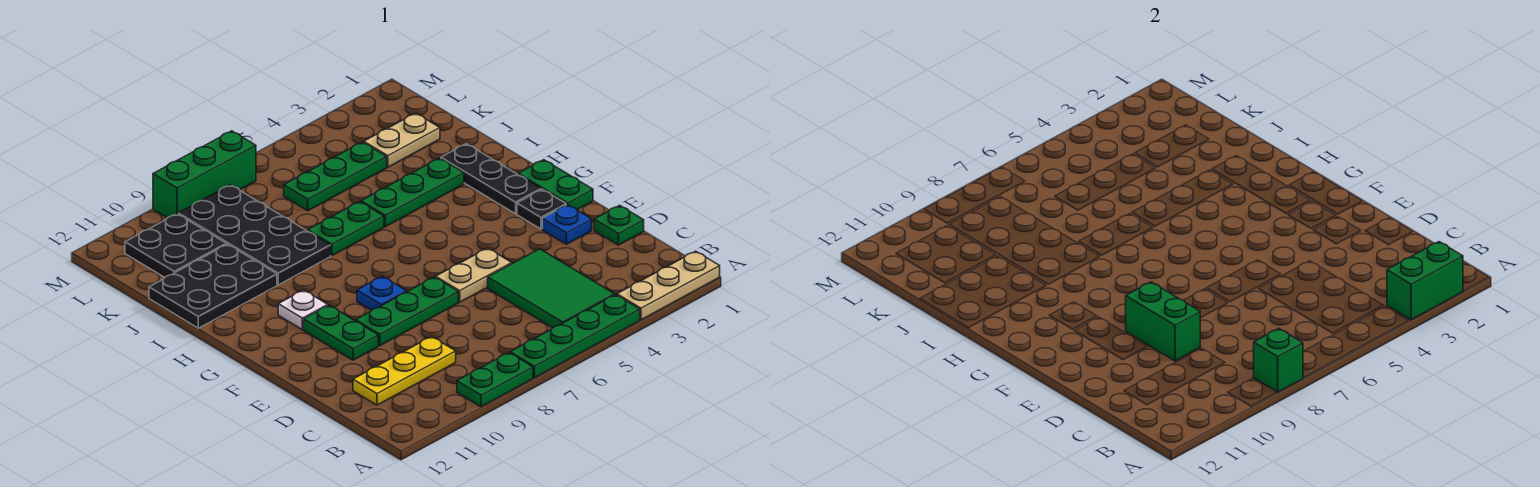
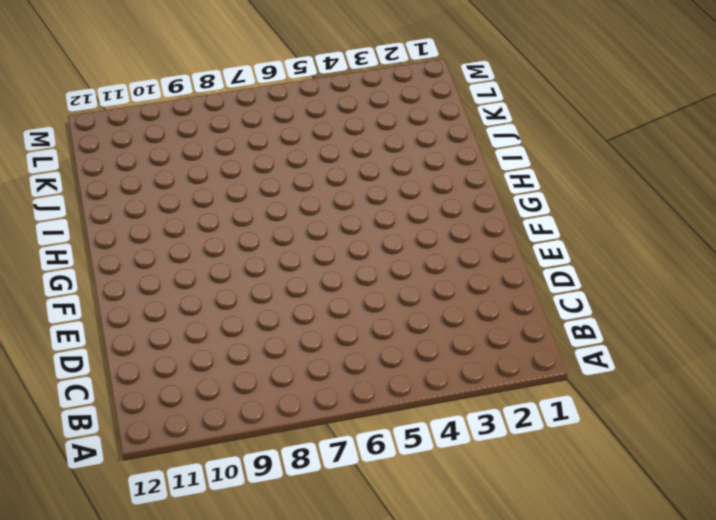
none -> tan plate A1:A3 level 1
none -> green plate A4:A7 level 1
none -> green plate A8:A9 level 1

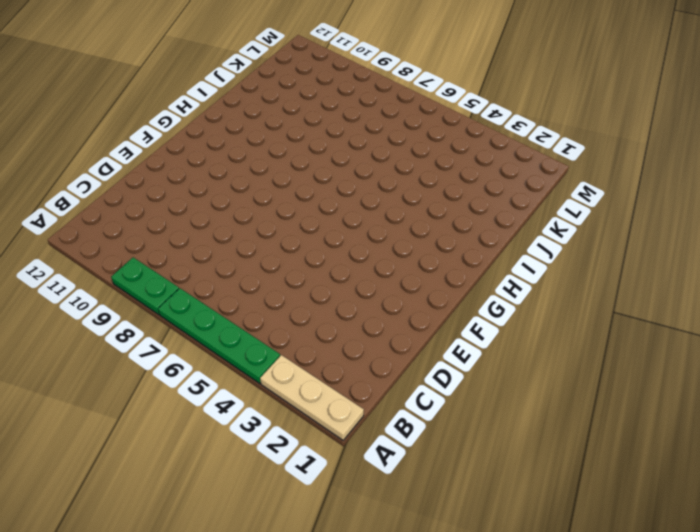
none -> green tile B4:D5 level 1
none -> yellow plate C9:C11 level 1
none -> green plate D1 level 1

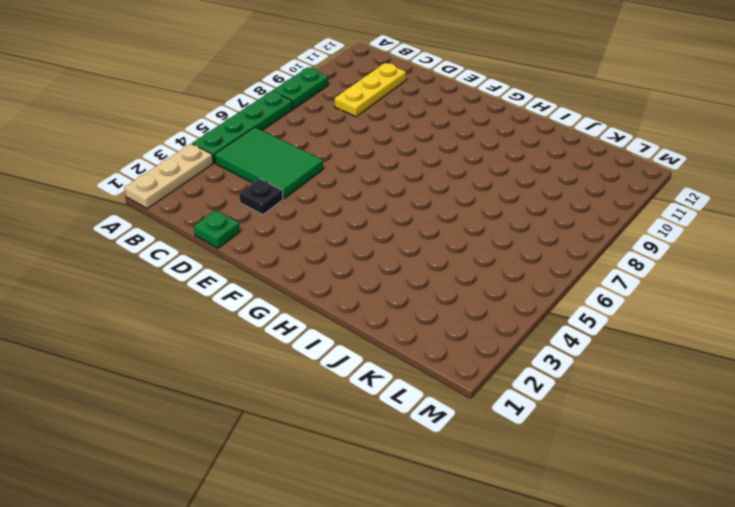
black plate D3 level 1 -> black plate F2 level 1
none -> blue plate E2 level 1
none -> tan plate E5:E6 level 1
none -> green plate E7:E9 level 1

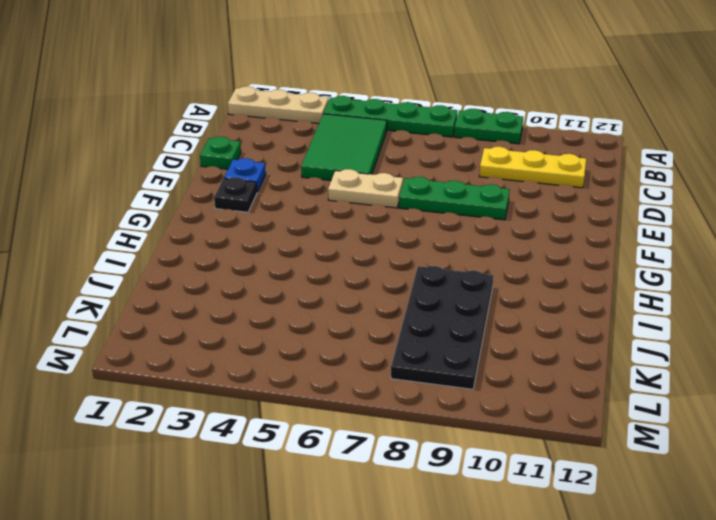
none -> green plate E10:F10 level 1
none -> green plate F1:G1 level 1
none -> blue plate F8 level 1

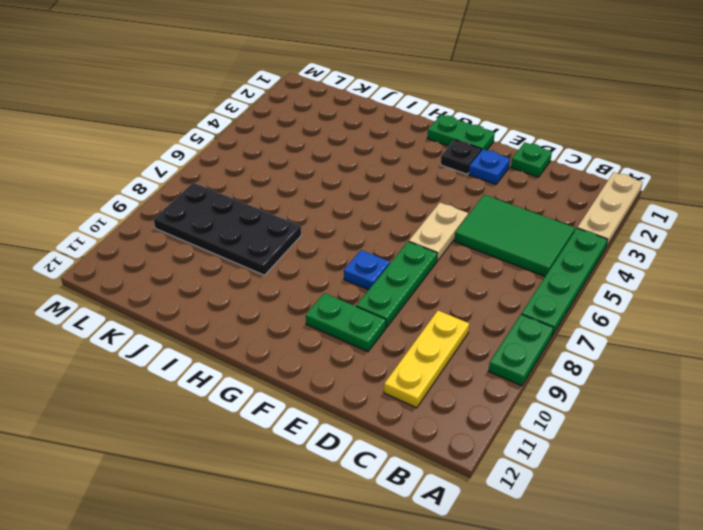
none -> black plate G2:I2 level 1
none -> white plate G10 level 1
none -> green plate I3:I5 level 1

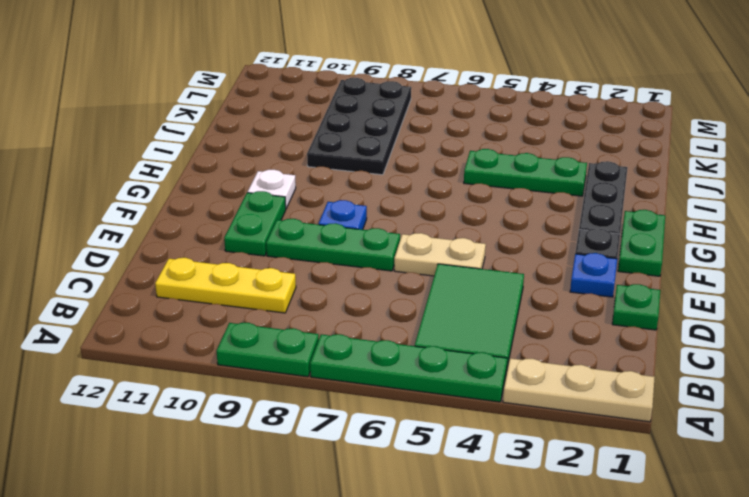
none -> green plate I6:I7 level 1
none -> black plate I10:J12 level 1
none -> tan plate K2:K3 level 1

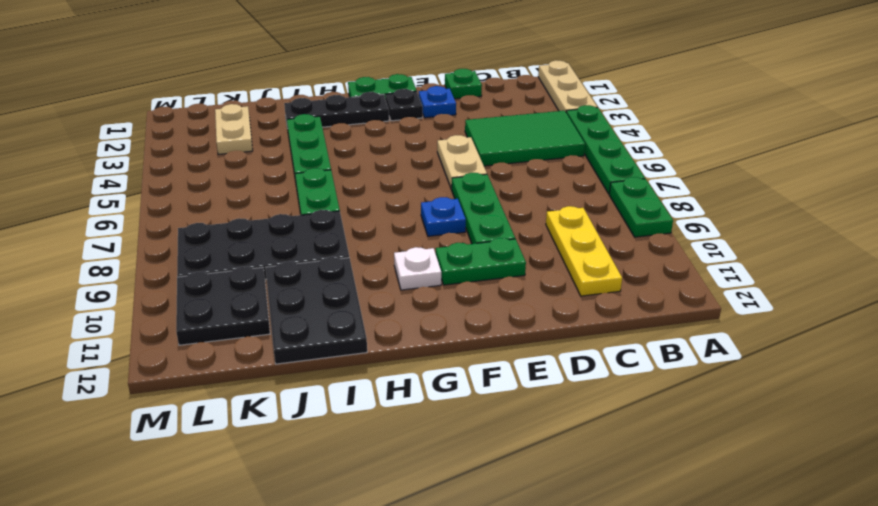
none -> green plate K4:K6 level 1
none -> green brick M7:M9 level 1
none -> green brick A2:A3 level 2

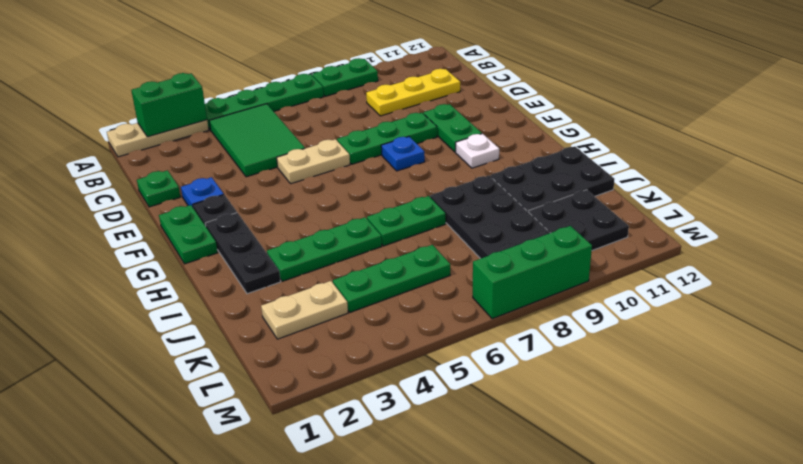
none -> green brick A8 level 2
none -> green brick D9:E9 level 2

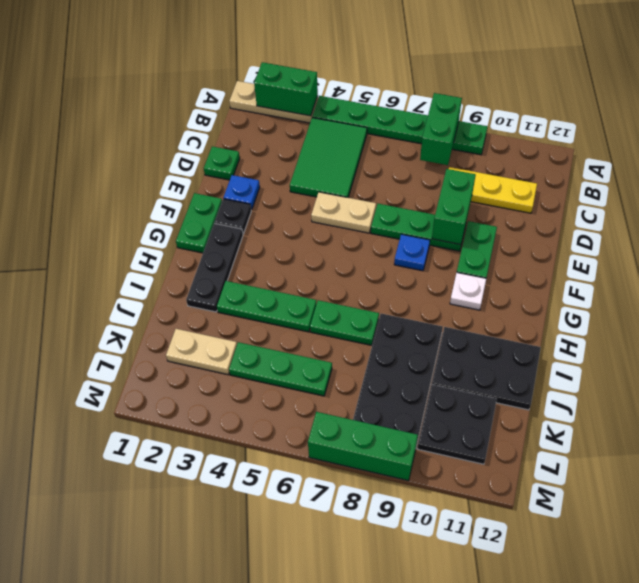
green brick A8:B8 level 2 -> green brick A8 level 2

